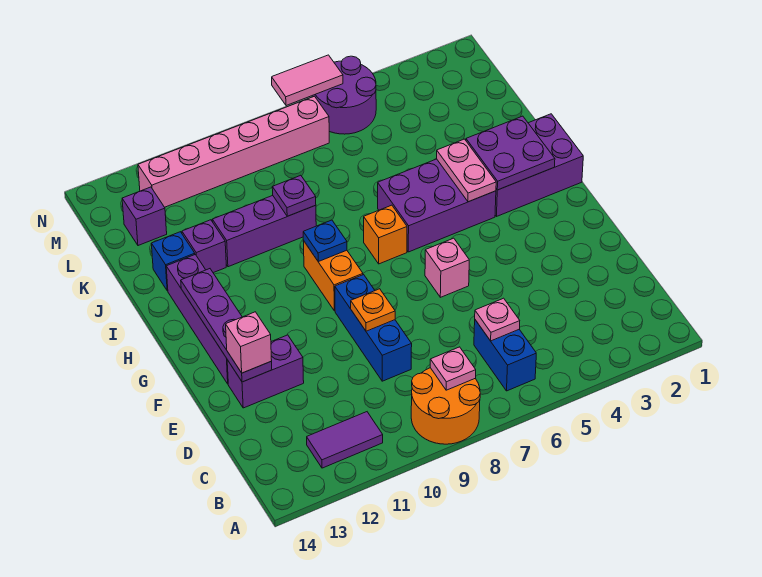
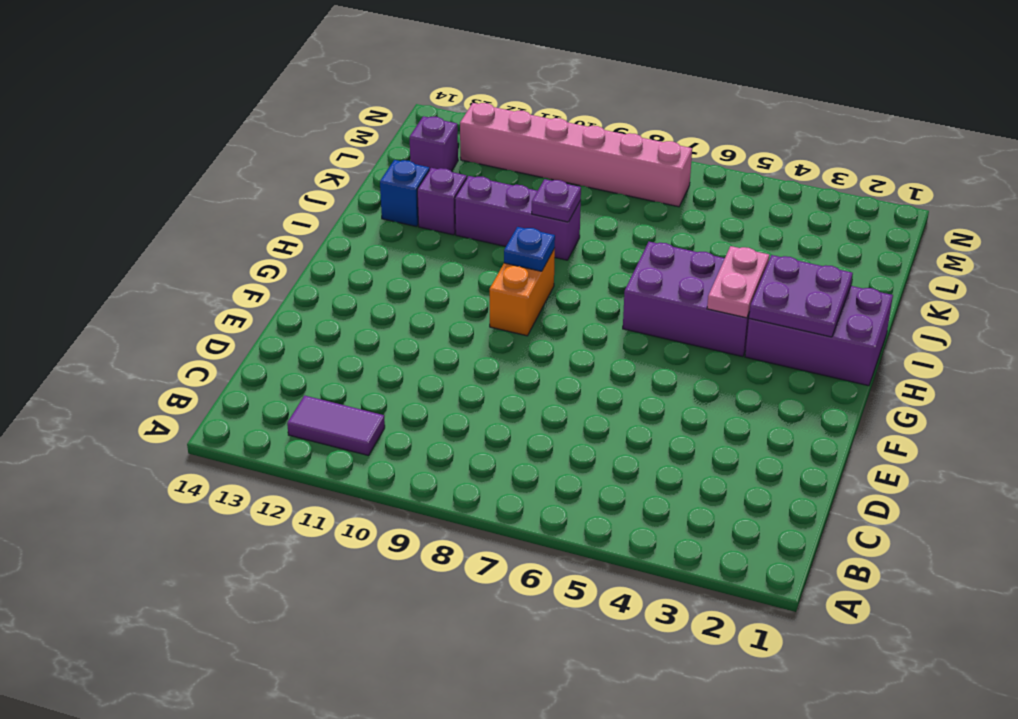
none -> orange round brick A8:B9 level 1
none -> blue brick B6:C6 level 1
none -> blue brick D9:F9 level 1

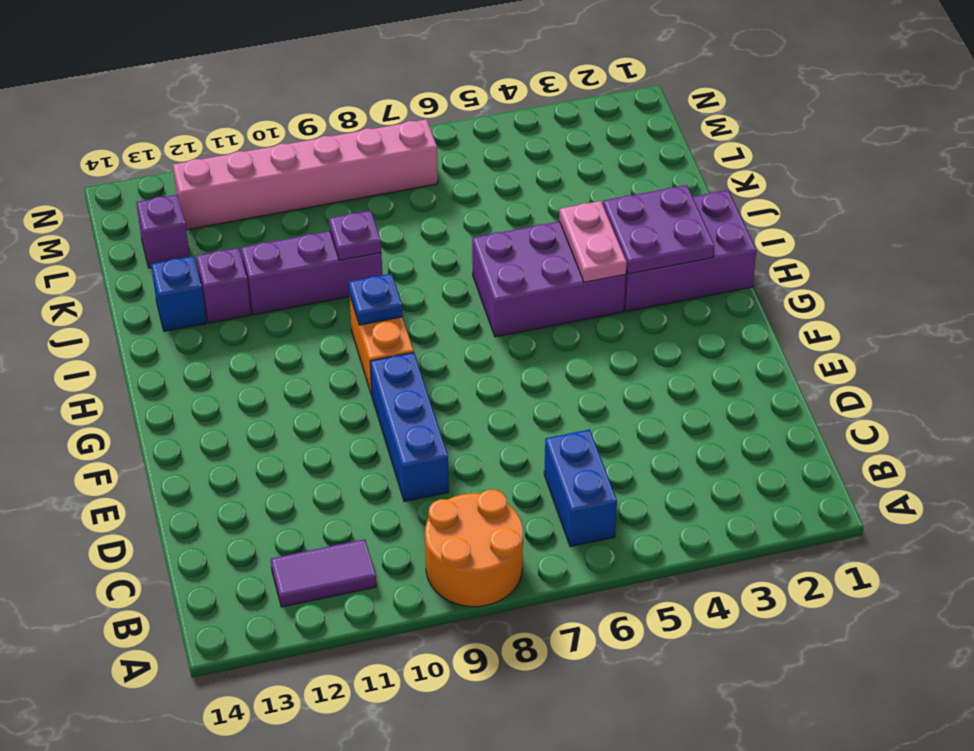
none -> purple brick E12:E13 level 1
none -> pink brick F6 level 1
none -> purple brick F13:I13 level 1

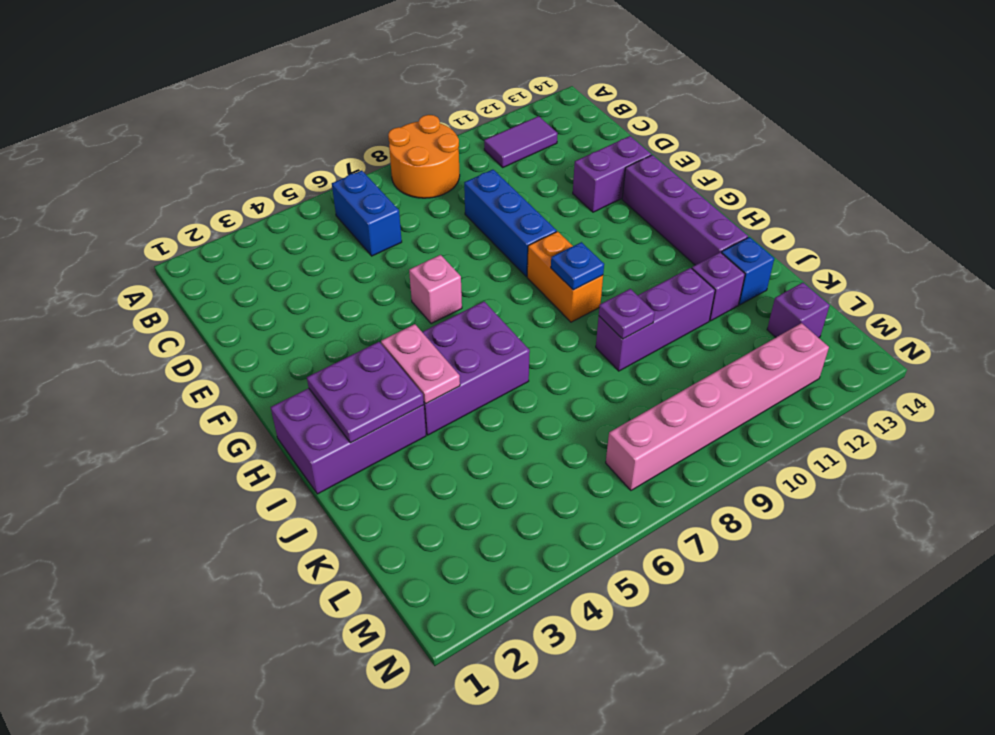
none -> orange brick H7 level 1
none -> purple round brick M5:N6 level 1
none -> pink plate B8 level 2

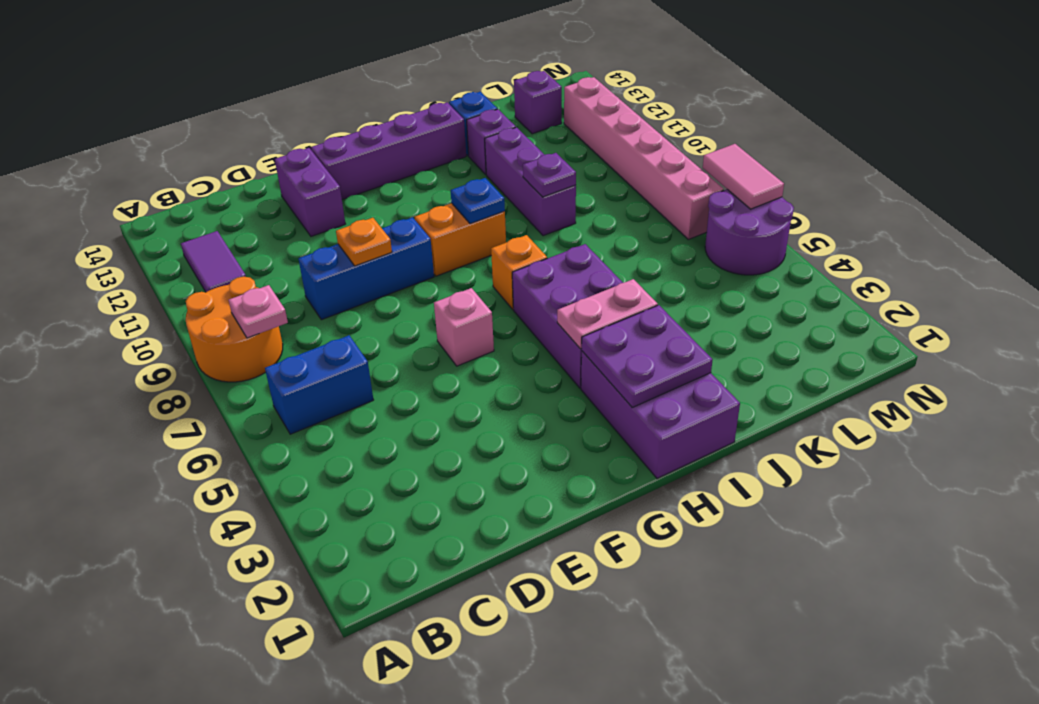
none -> pink plate C6 level 2
none -> purple plate E13:H13 level 2
none -> pink brick E13 level 3

